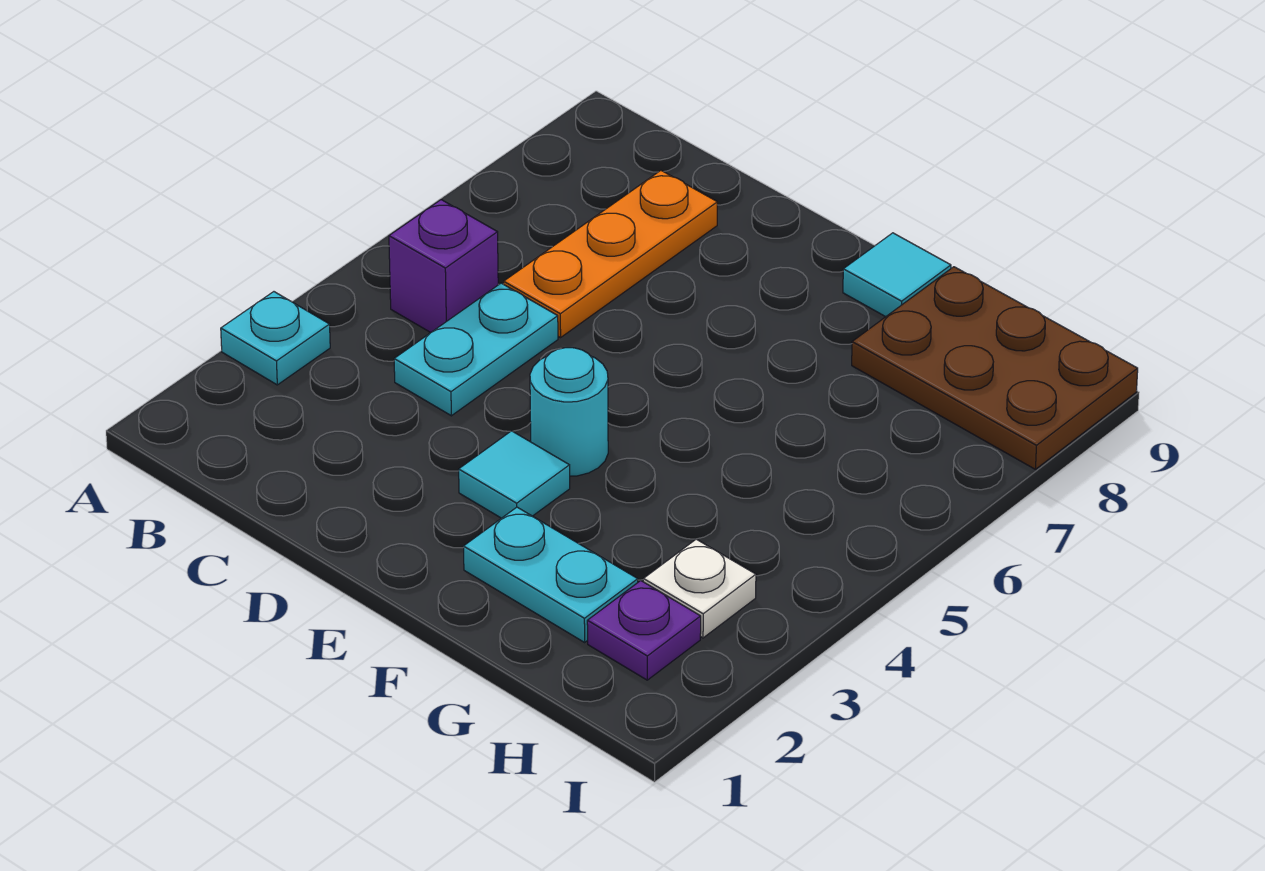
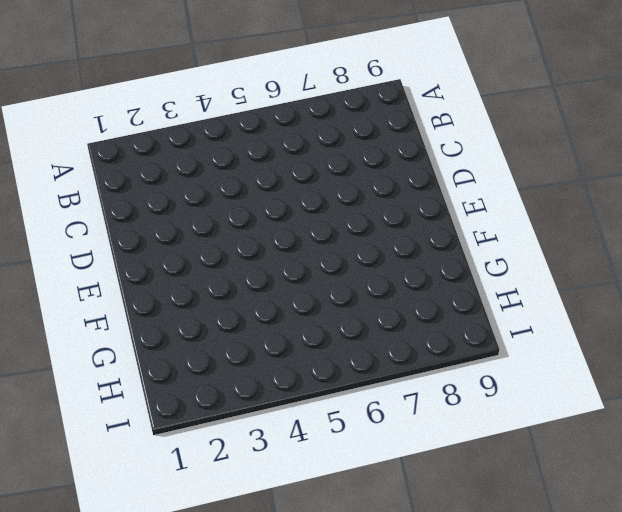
none -> cyan plate A3 level 1
none -> purple brick B5 level 1

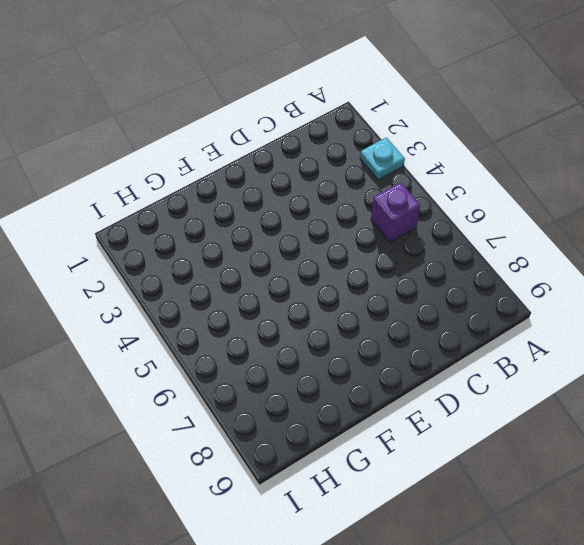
none -> cyan plate C4:C5 level 1
none -> orange plate C6:C8 level 1

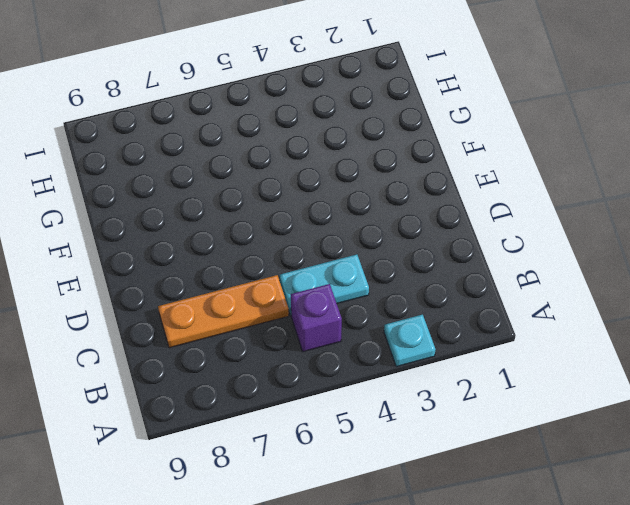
none -> cyan tile E3 level 1
none -> cyan round brick E4 level 1

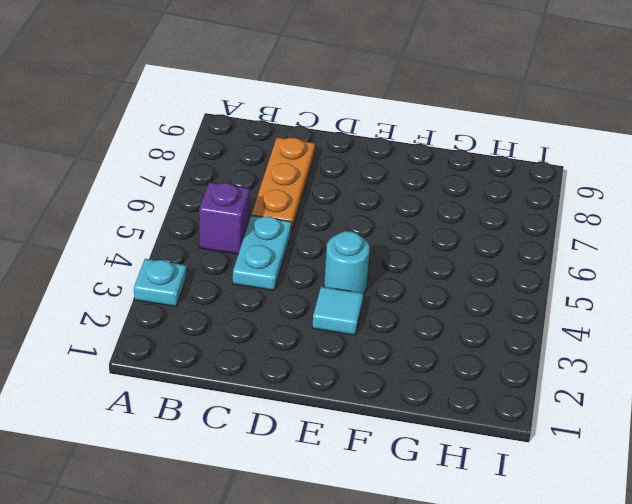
none -> cyan plate F2:G2 level 1
none -> cyan tile F9 level 1

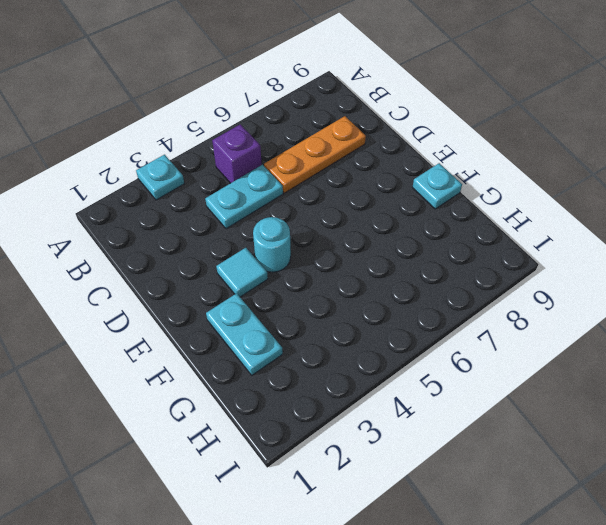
cyan plate F9 level 1 -> cyan tile F9 level 1
none -> brown plate G8:I9 level 1
none -> purple plate H2 level 1

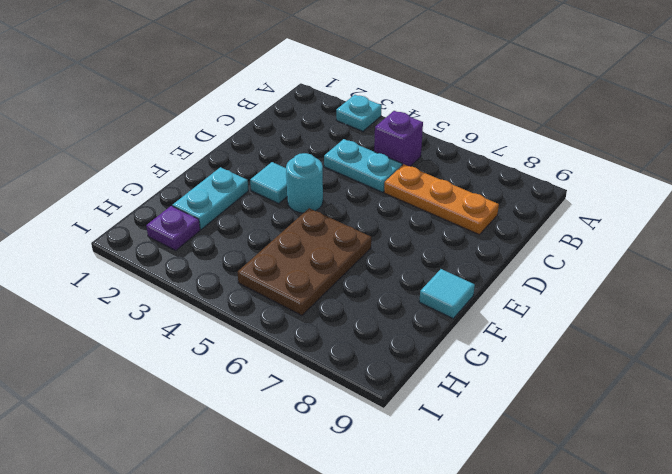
brown plate F5:H6 level 1 -> brown plate G8:I9 level 1
none -> white plate H3 level 1

